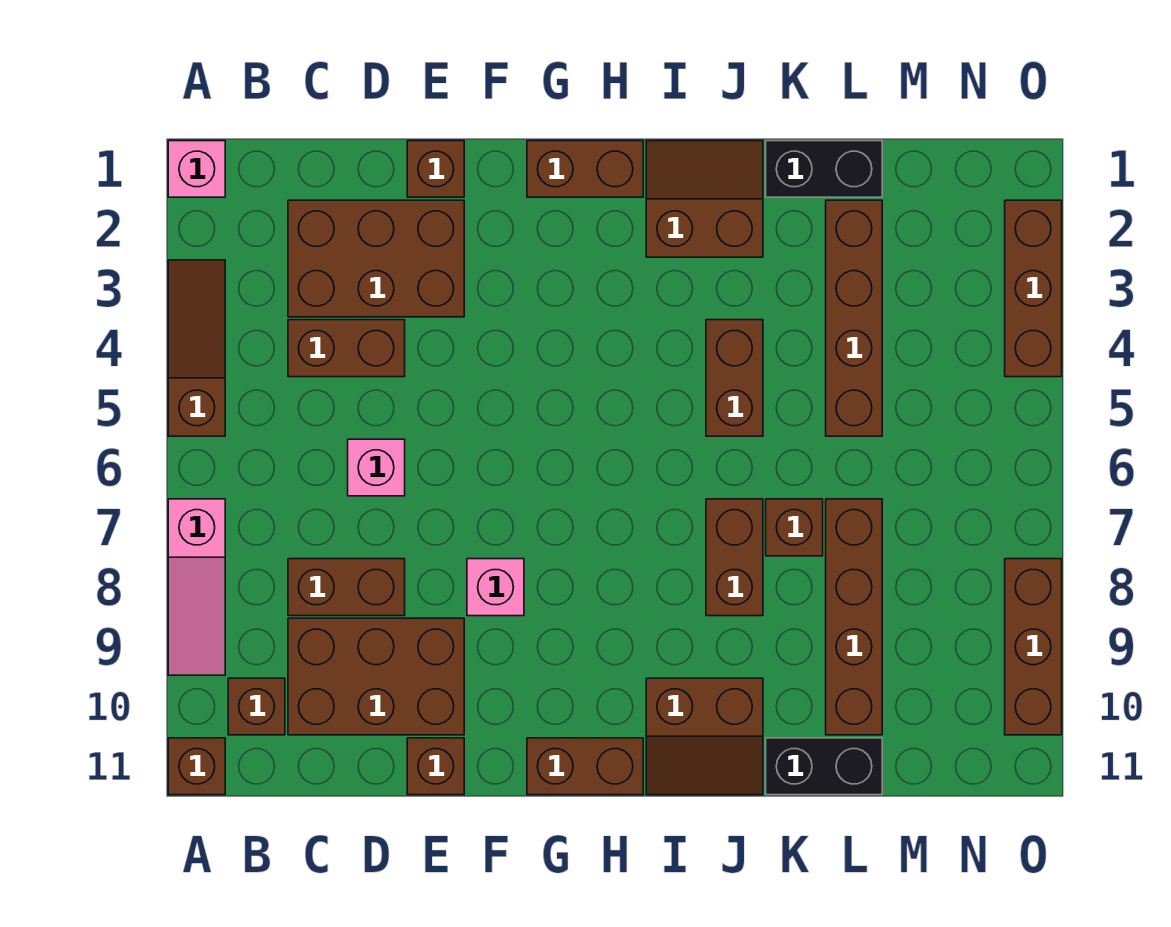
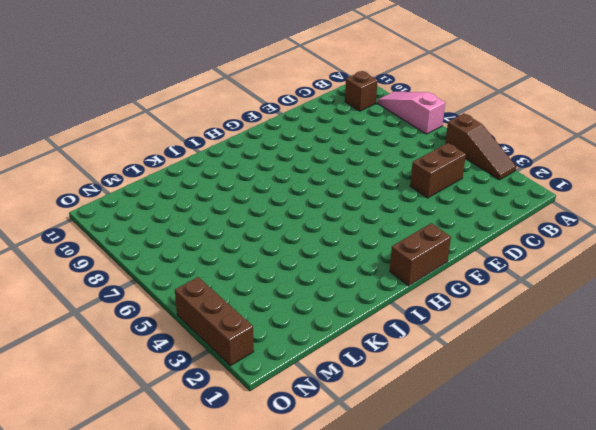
none -> pink brick A1 level 1
none -> brown brick A11 level 1
none -> brown brick C2:E3 level 1

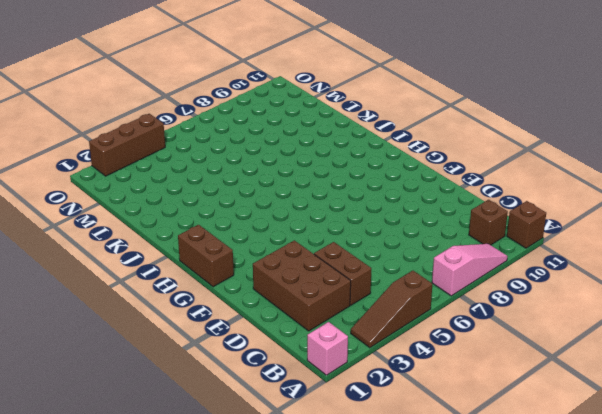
none -> brown brick C8:D8 level 1
none -> brown brick C9:E10 level 1
none -> pink brick D6 level 1

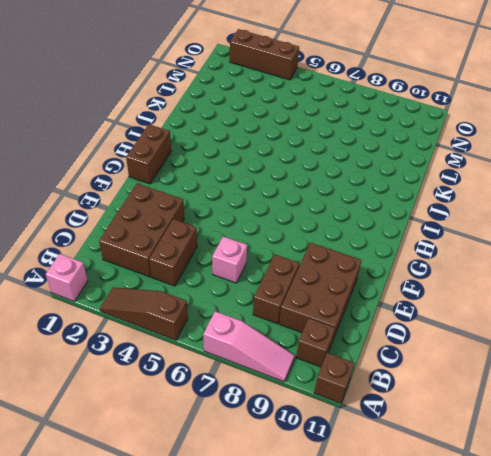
none -> brown brick E1 level 1
none -> brown brick E11 level 1
none -> pink brick F8 level 1

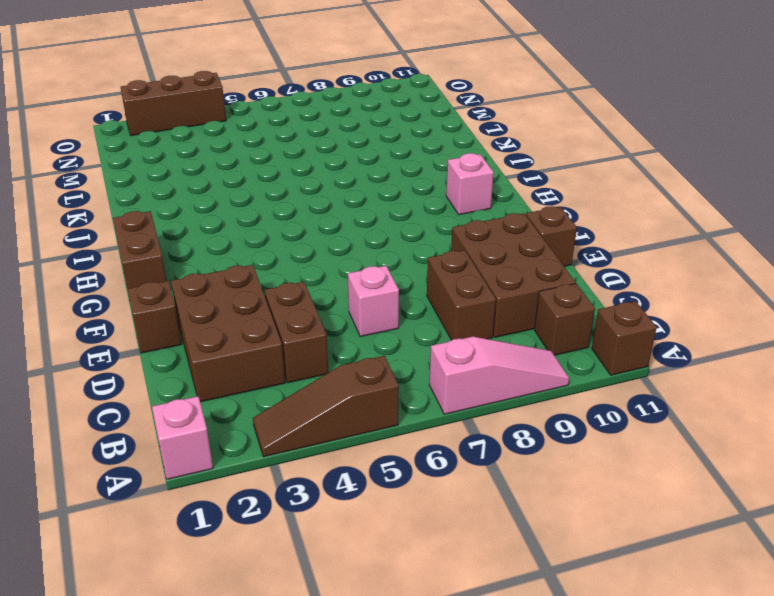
pink brick H10 level 1 -> pink brick F8 level 1
none -> brown brick G11:H11 level 1
none -> brown slope I1:J2 level 1 top 2
none -> brown slope I10:J11 level 1 top 10

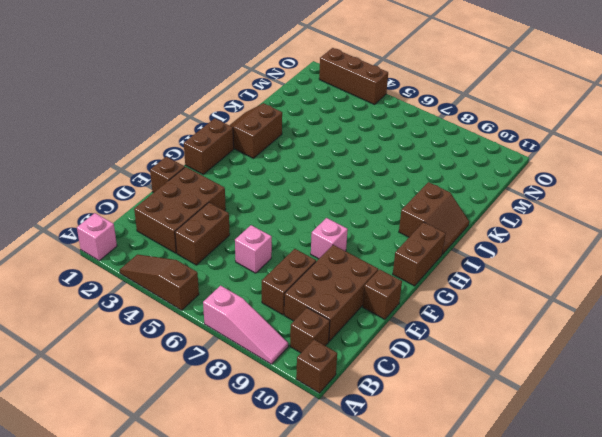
none -> brown brick J4:J5 level 1
none -> brown brick J7:J8 level 1
none -> black brick K1:L1 level 1

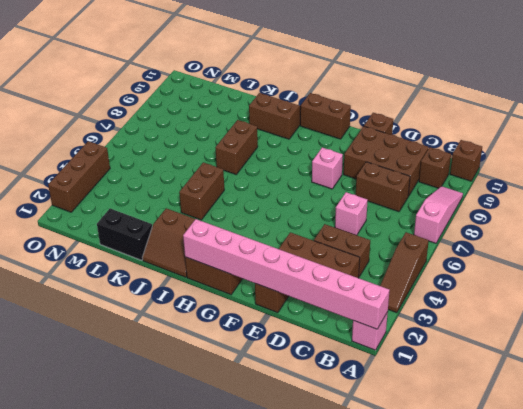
pink brick A1:H1 level 2 -> none
none -> brown brick K7 level 1
none -> black brick K11:L11 level 1
none -> brown brick L2:L5 level 1

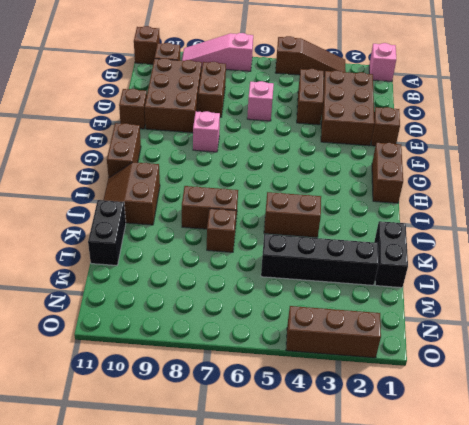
black brick L2:L5 level 1 -> brown brick L2:L5 level 1
none -> brown slope I1:J2 level 1 top 2
none -> brown brick L7:L10 level 1
none -> brown brick O8:O10 level 1

